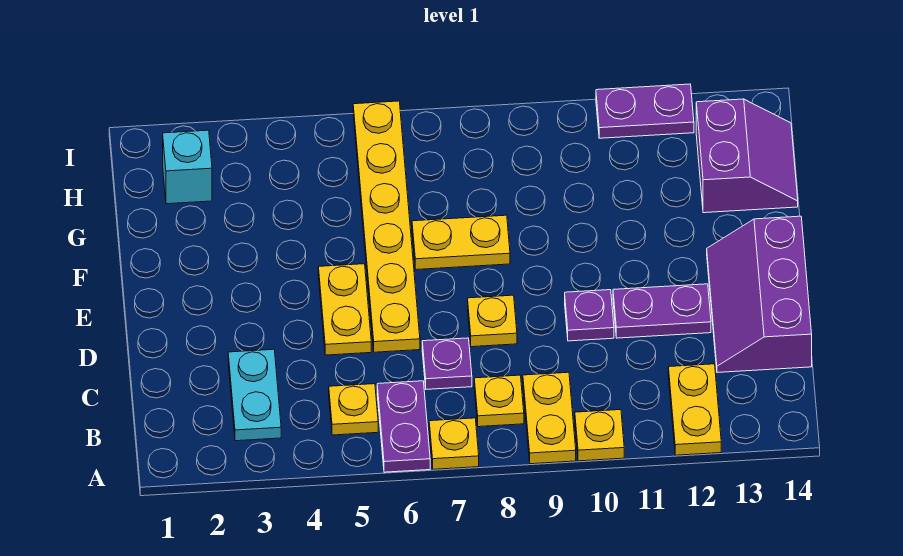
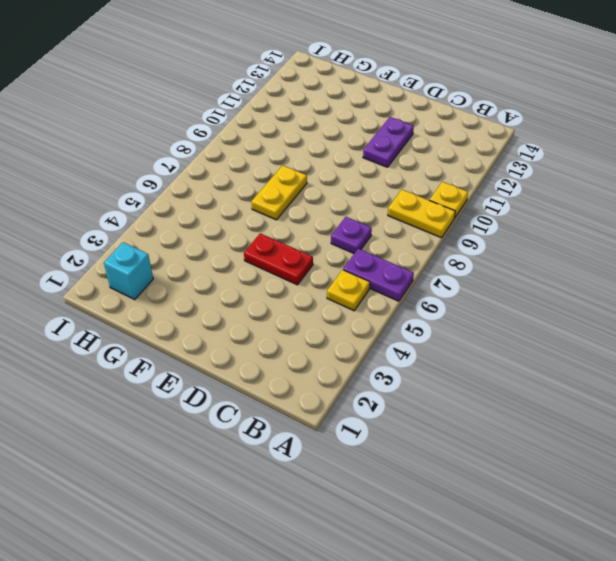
red plate D5:E5 level 1 -> yellow plate D5:E5 level 1
none -> yellow plate A7 level 1
none -> yellow plate A12:B12 level 1
none -> cyan plate B3:C3 level 1

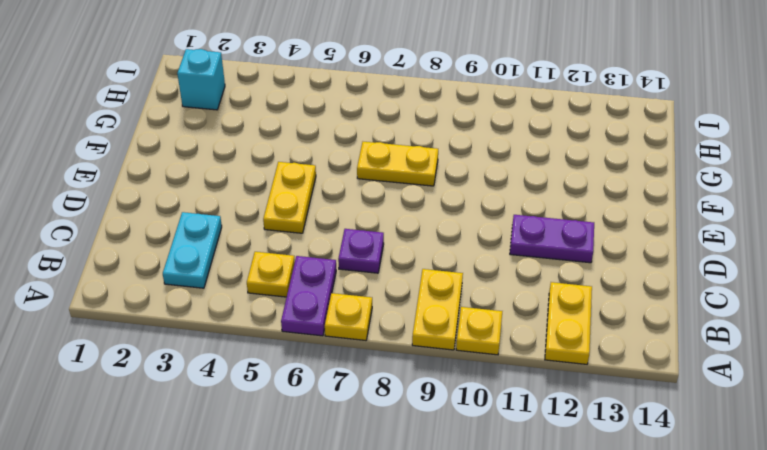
none -> yellow plate B8 level 1
none -> purple slope C13:E14 level 1 top 14
none -> yellow plate D6:I6 level 1

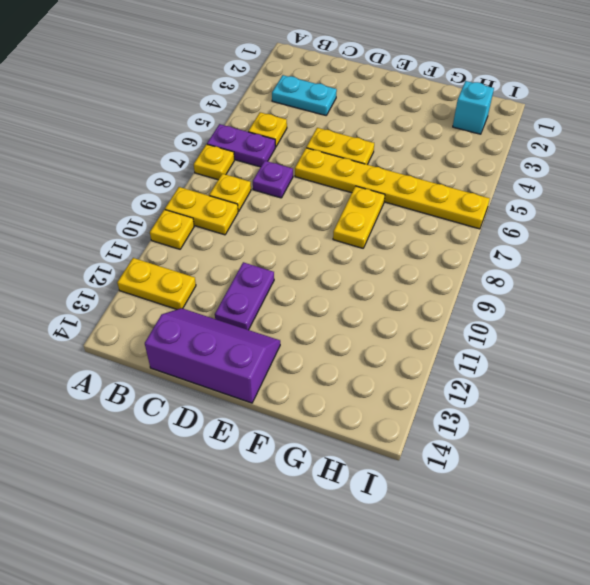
none -> yellow plate D8 level 1
none -> purple plate D10 level 1
none -> purple slope G13:H14 level 1 top 13

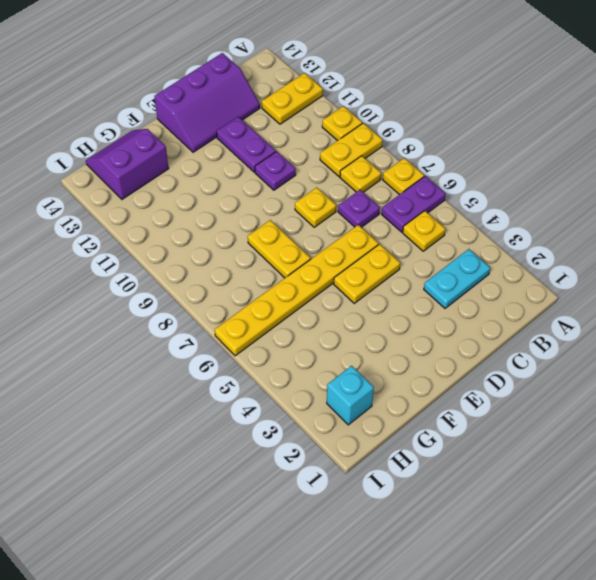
none -> purple plate I11:I12 level 1

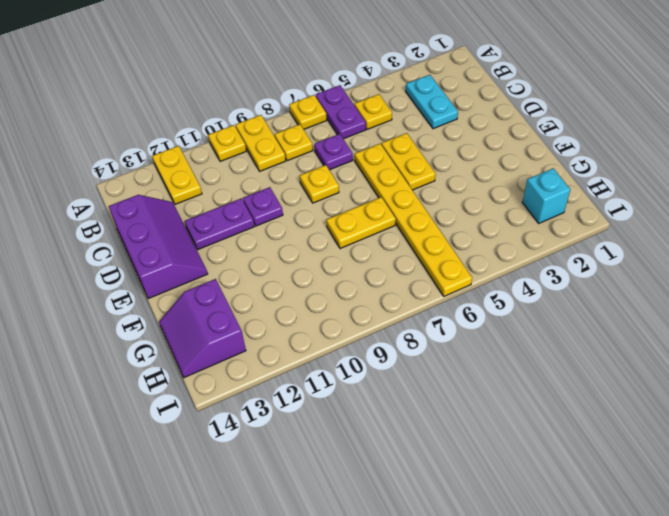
none -> purple plate I11:I12 level 1

